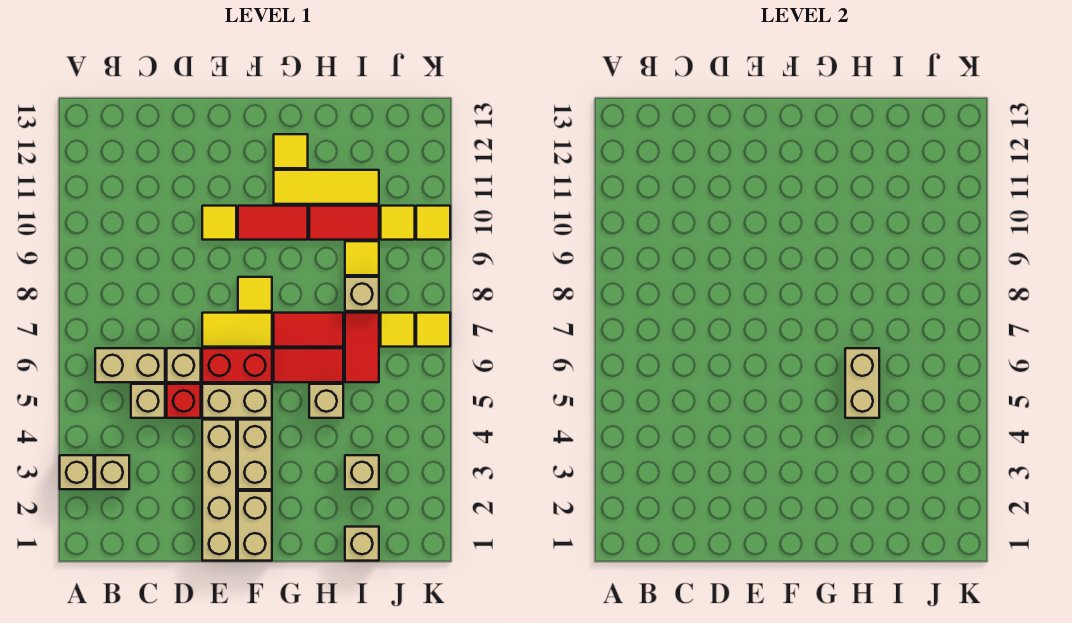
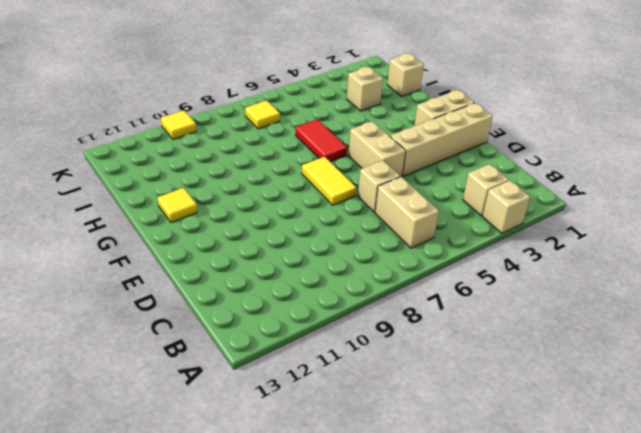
none -> tan brick C5 level 1
none -> red brick D5 level 1
none -> red brick E6:F6 level 1
none -> yellow tile E10 level 1

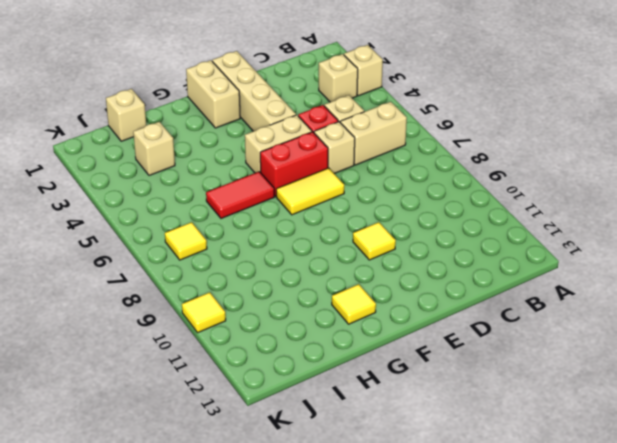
none -> tan brick F3:F4 level 1
none -> yellow tile F8 level 1
none -> red tile F10:G10 level 1
none -> red tile G7:H7 level 1

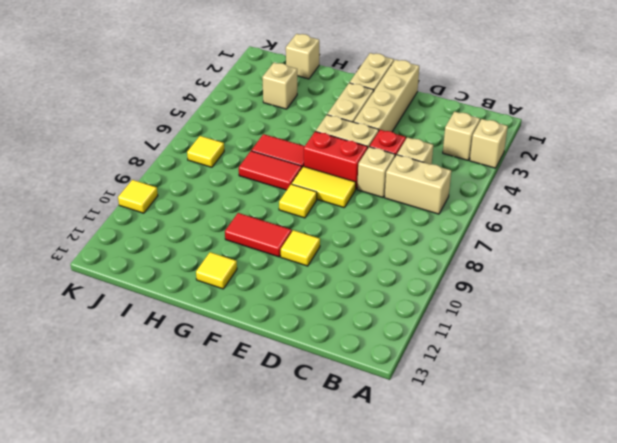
none -> yellow tile G11:I11 level 1
none -> tan brick H5 level 1
none -> red tile H10:I10 level 1
none -> red tile I6:I7 level 1

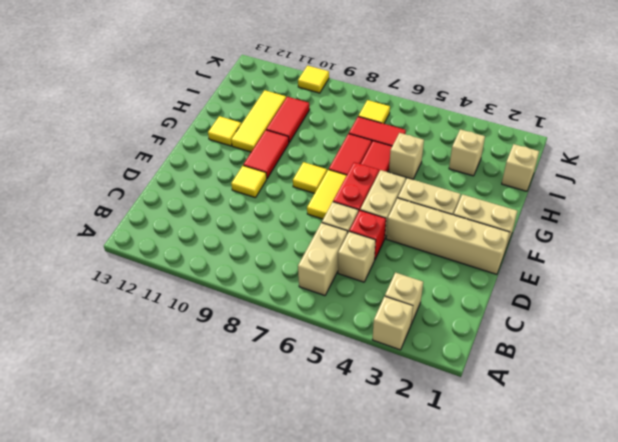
none -> tan brick I8 level 1
none -> yellow tile I9 level 1
none -> yellow tile J10 level 1
none -> yellow tile K7 level 1

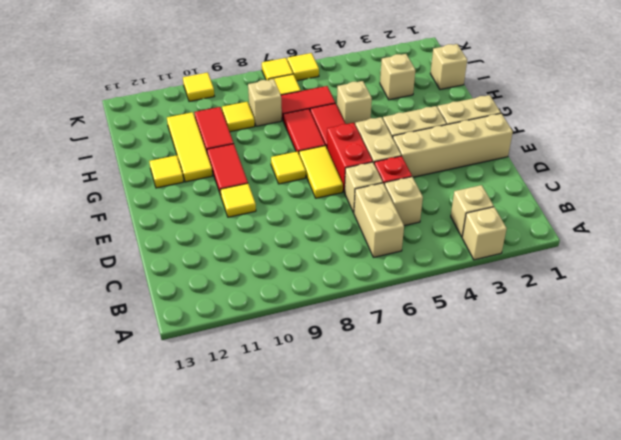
yellow tile K6 level 1 -> yellow tile J10 level 1
none -> tan brick H5:H6 level 2

